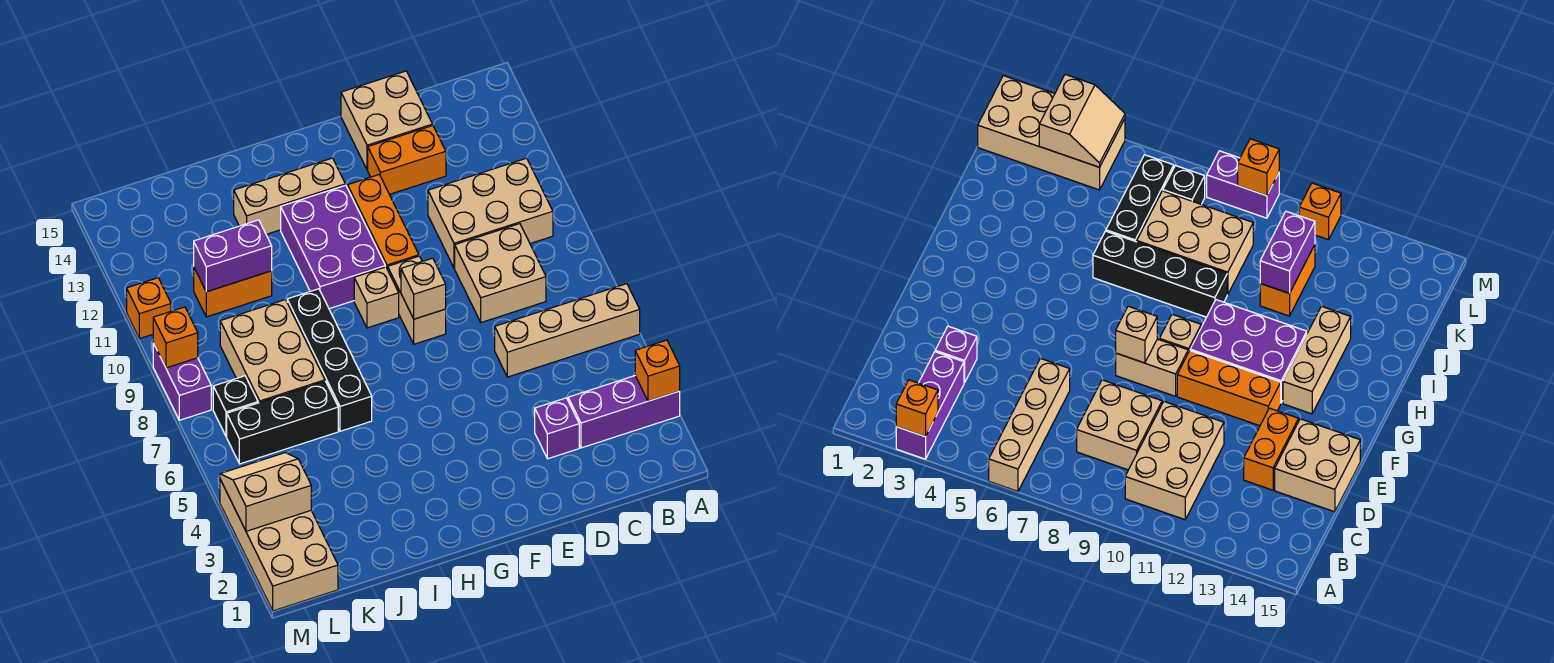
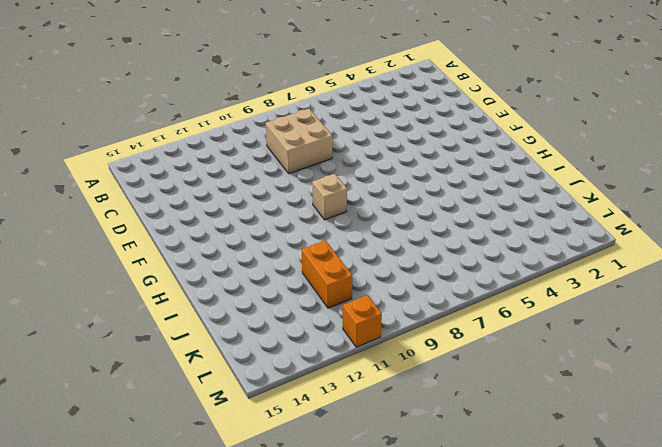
none -> purple brick A3:C3 level 1
none -> tan brick A6:D6 level 1
none -> tan brick B10:D11 level 1

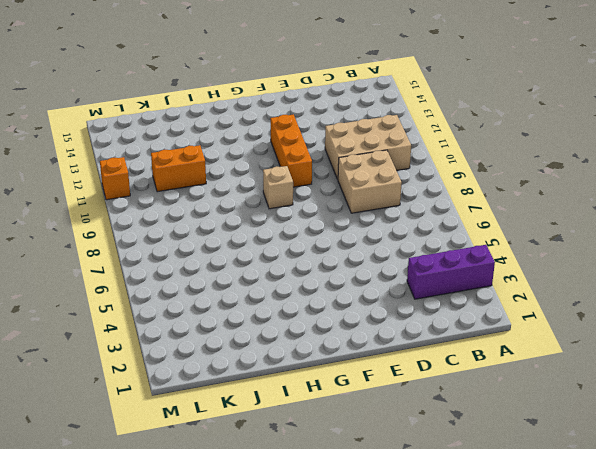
none -> tan brick A6:D6 level 1
none -> purple brick D3 level 1
none -> orange brick D13:E13 level 1

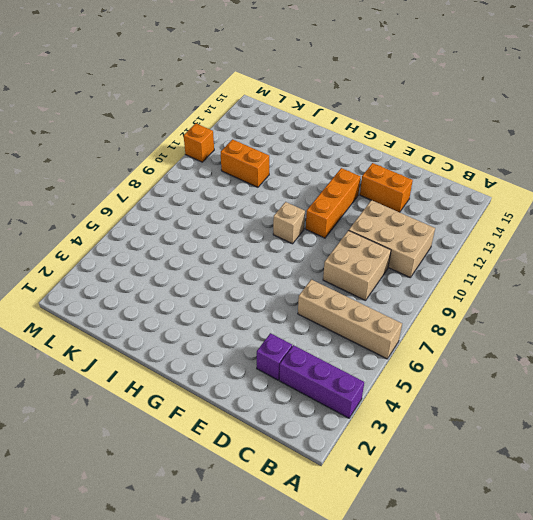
none -> tan brick D14:E15 level 1
none -> tan brick F8:F9 level 1
none -> purple brick G10:H12 level 1

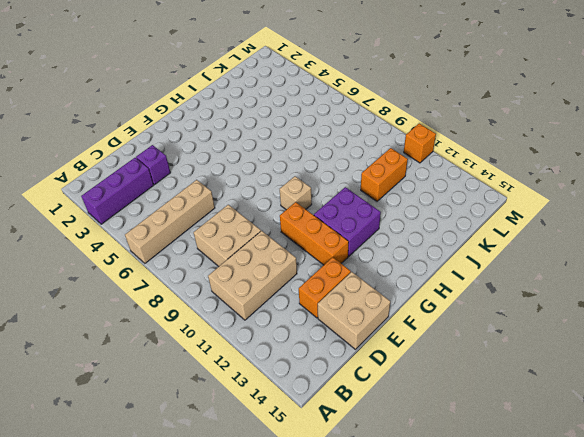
purple brick G11:H12 level 1 -> purple brick G10:H12 level 1
none -> tan brick F8:F9 level 1
none -> tan brick G13:I13 level 1
none -> black brick I6:I9 level 1

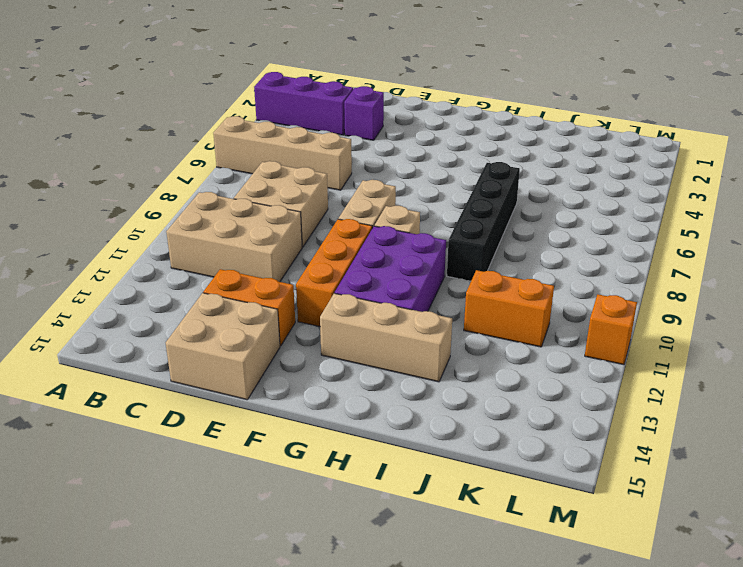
none -> black brick J6:L6 level 1
none -> tan brick J7:K9 level 1
none -> tan brick L1:M4 level 1

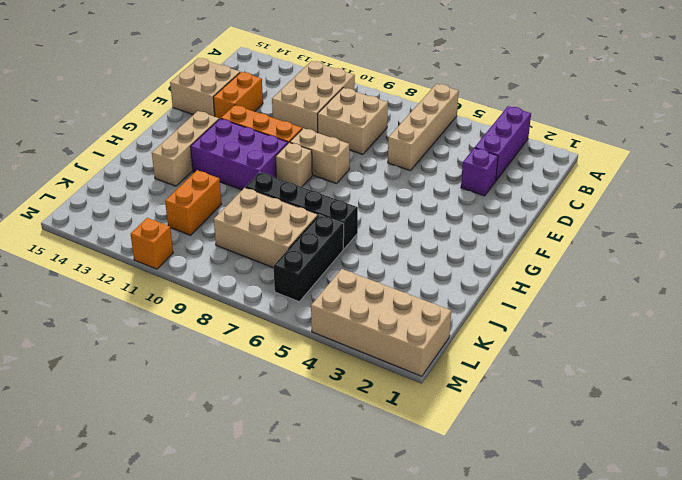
none -> black brick L7 level 1
none -> purple brick M8:M9 level 1
none -> orange brick A3 level 2

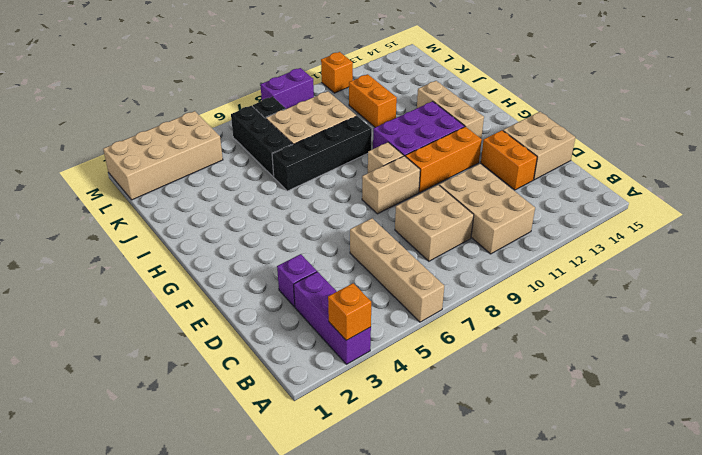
none -> tan brick F8 level 2
none -> purple brick J11:K11 level 2
none -> tan slope L3:M4 level 2 top 3

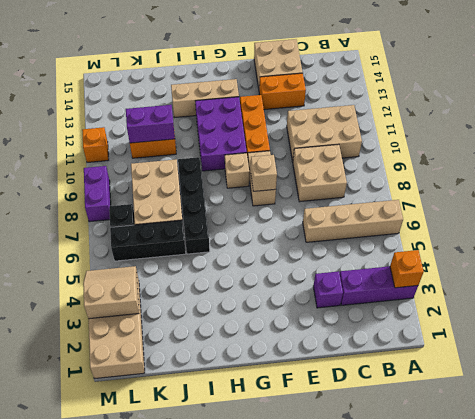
none -> orange brick M9 level 2

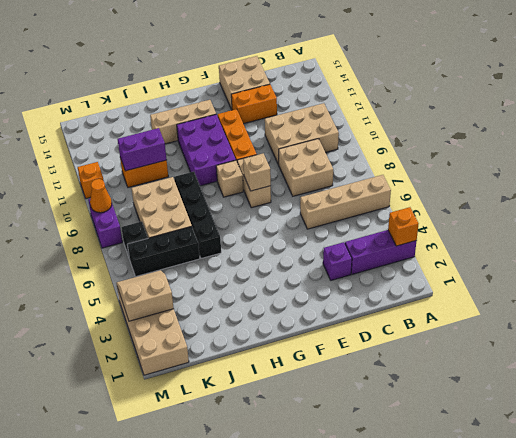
orange cone M9 level 2 -> orange brick M9 level 2

